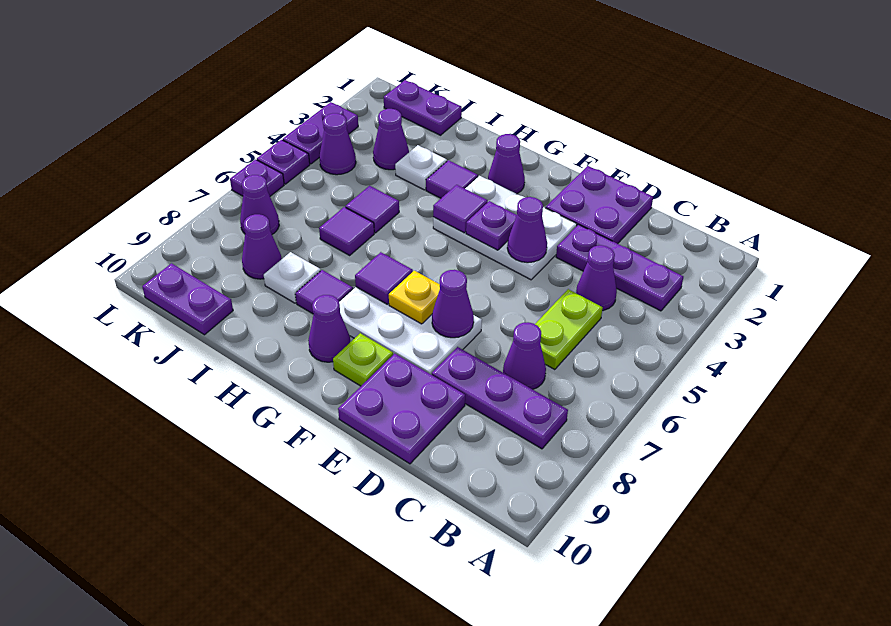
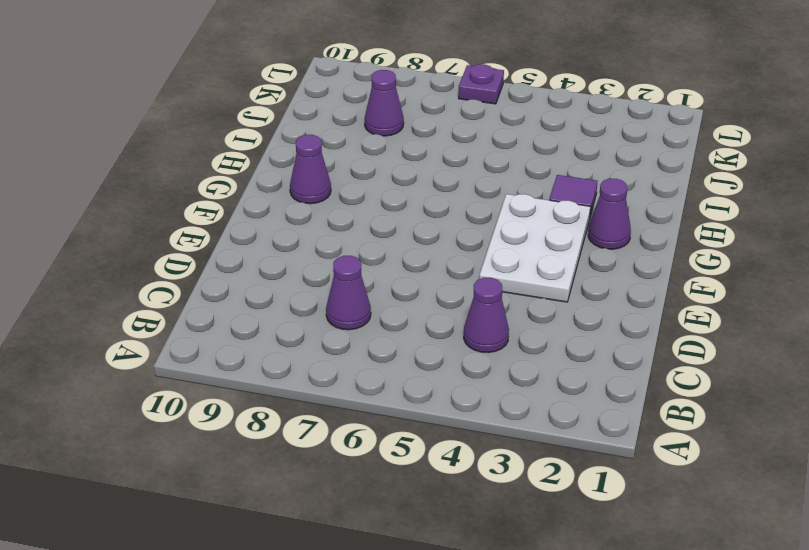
none -> purple plate B3:D3 level 1
none -> purple plate B8:D8 level 1
none -> lime plate C5:C6 level 1
none -> purple plate D1:E2 level 1

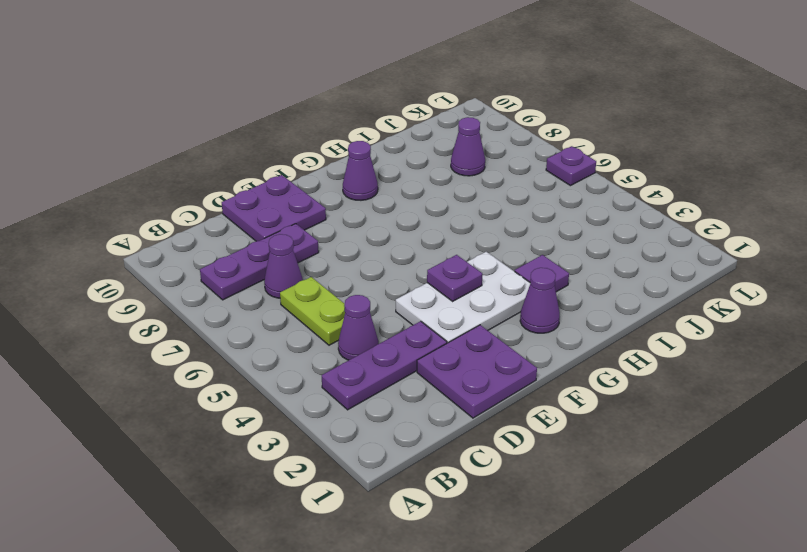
none -> white plate E7:G8 level 1
none -> lime plate F9 level 1
none -> purple tile H8 level 1
none -> white plate I3 level 1

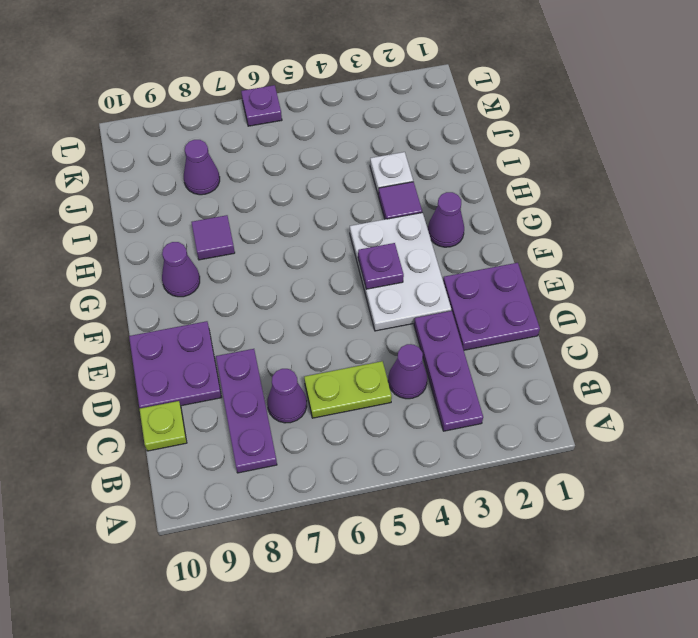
lime plate C10 level 1 -> lime plate F9 level 1
none -> white plate E7:G8 level 1
none -> purple tile I5 level 1
none -> purple tile I6 level 1
none -> white plate I8 level 1

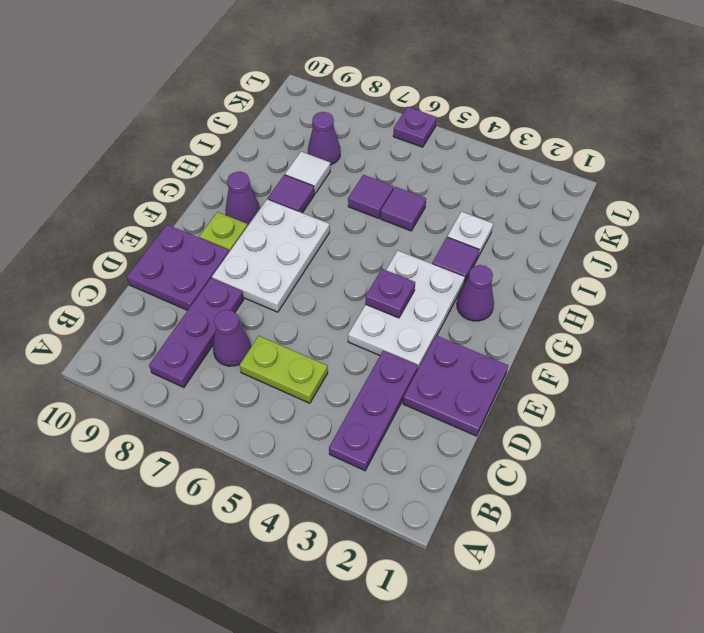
white tile I8 level 1 -> white plate I8 level 1
none -> purple cone C4 level 1
none -> purple plate J1:K1 level 1
none -> purple cone J3 level 1
none -> purple plate J10:K10 level 1

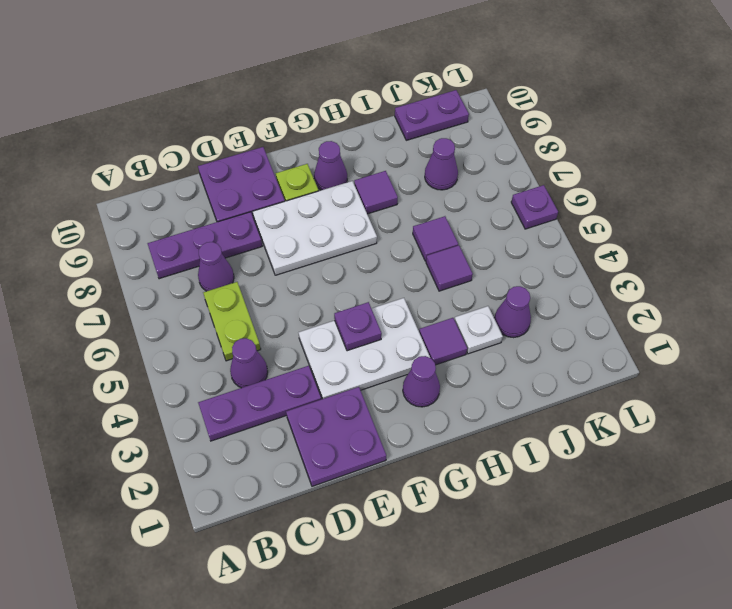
none -> white plate I8 level 1
none -> purple plate J1:K1 level 1
none -> purple cone K4 level 1
none -> purple cone K7 level 1

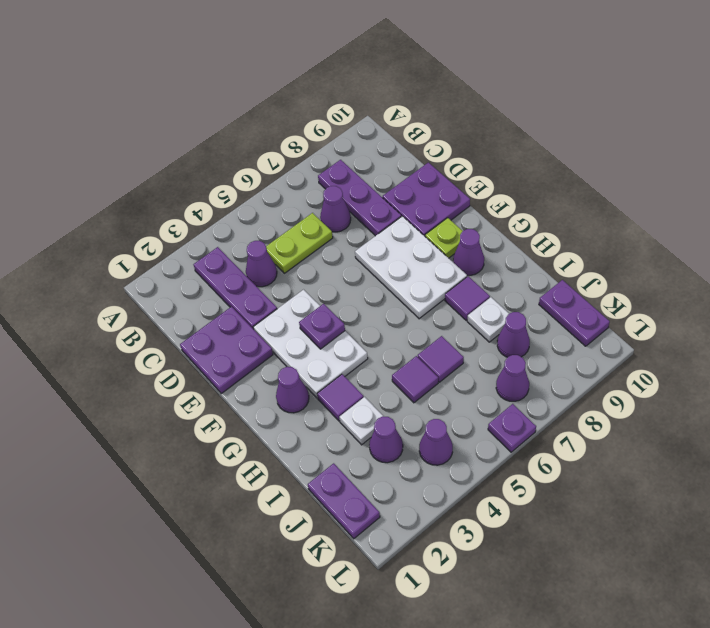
none -> purple plate L3:L4 level 1
none -> purple plate L5 level 1
none -> purple cone E4 level 2
none -> purple cone E7 level 2

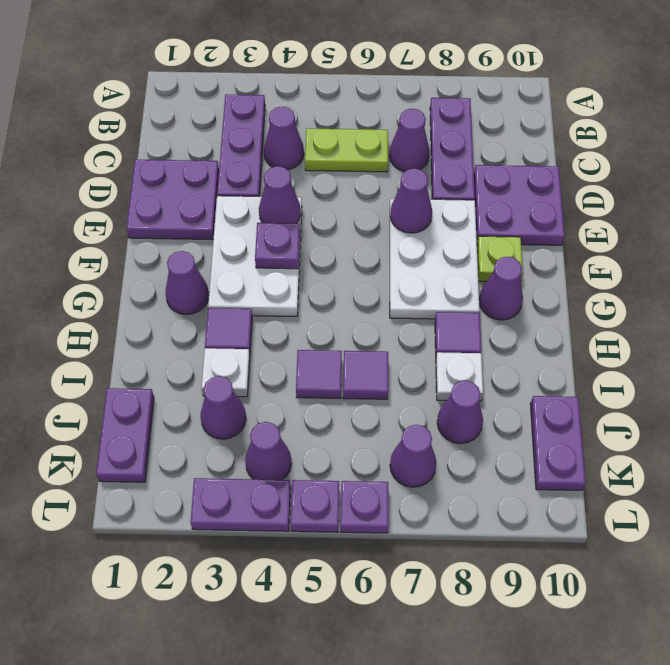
none -> yellow plate F7 level 2
none -> purple tile G4 level 2
none -> purple tile G7 level 2

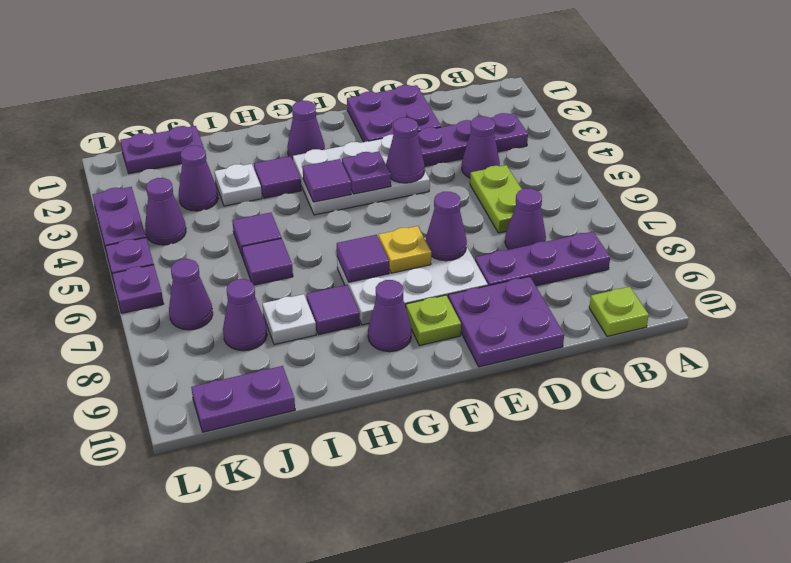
lime plate B10 level 1 -> none

